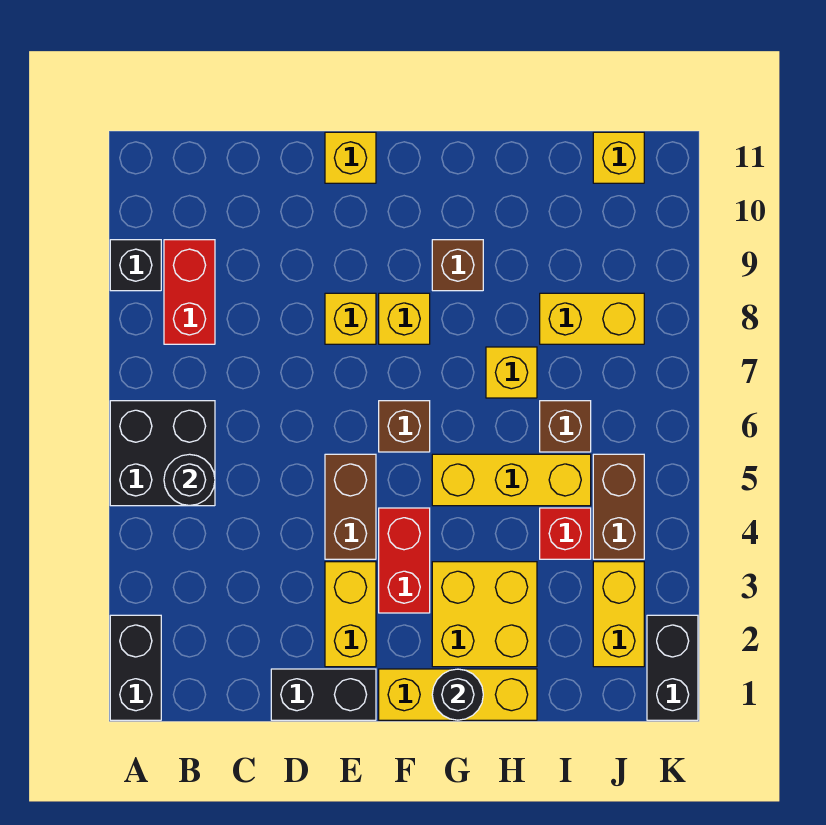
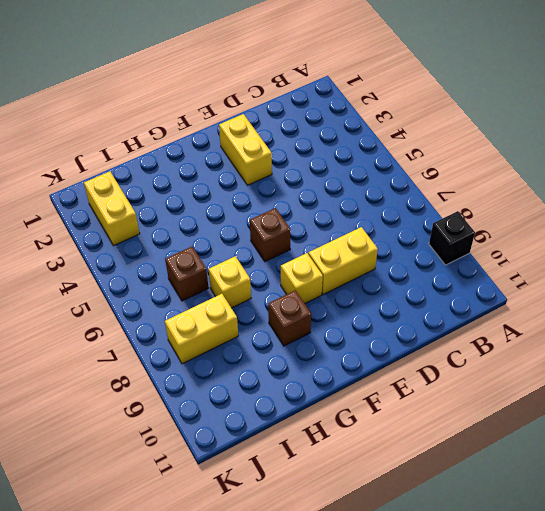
yellow brick D8:E8 level 1 -> yellow brick E8 level 1
none -> black brick A1:A2 level 1
none -> black brick A5:B6 level 1
none -> red brick B8:B9 level 1

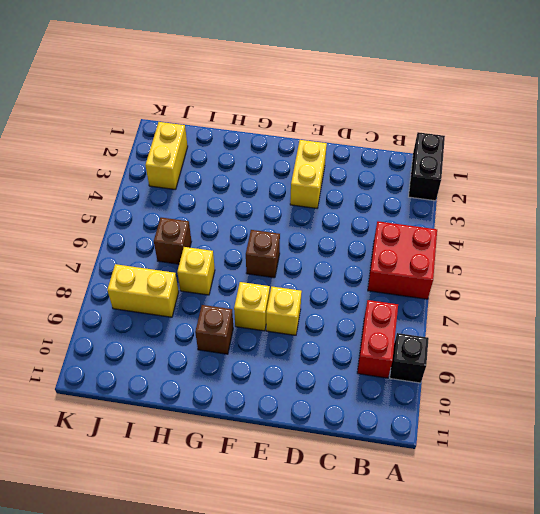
red brick A5:B6 level 1 -> black brick A5:B6 level 1
none -> black brick D1:E1 level 1
none -> brown brick E4:E5 level 1
none -> yellow brick E11 level 1

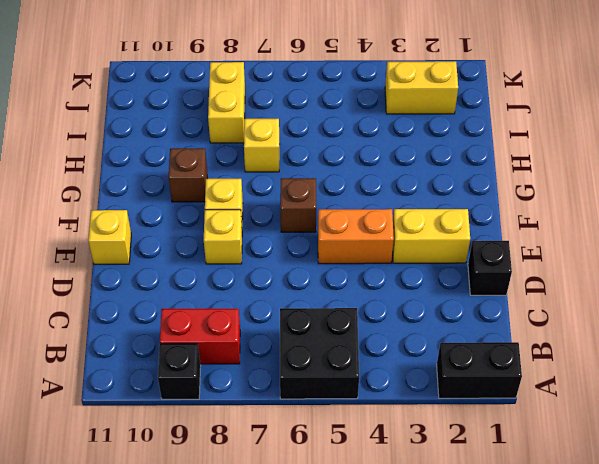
black brick D1 level 1 -> black brick D1:E1 level 1
orange brick E4:E5 level 1 -> brown brick E4:E5 level 1
none -> yellow brick F1:H1 level 1
none -> red brick F3:F4 level 1
none -> yellow brick G2:H3 level 1

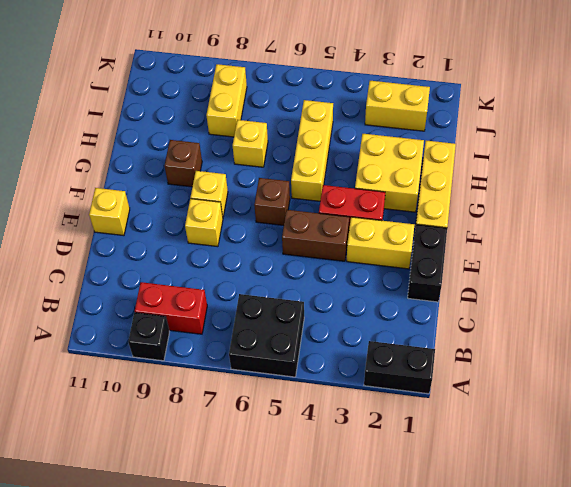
none -> red brick I4 level 1
none -> brown brick I6 level 1
none -> brown brick J4:J5 level 1

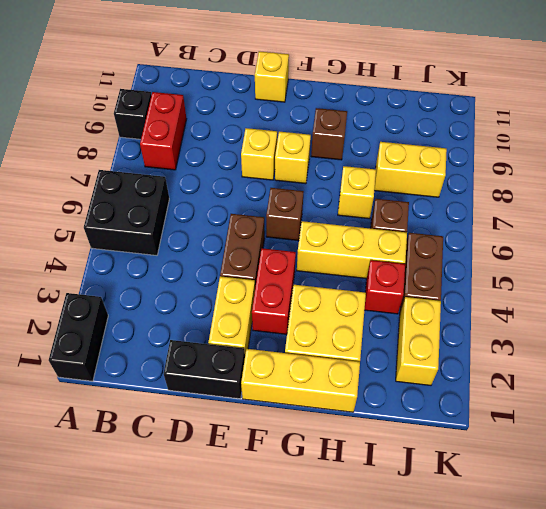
none -> yellow brick J11 level 1
none -> black brick K1:K2 level 1
none -> black round brick B5 level 2

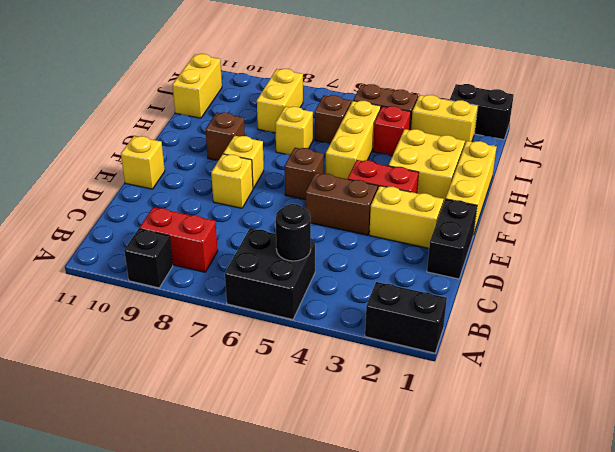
yellow brick I11:J11 level 1 -> yellow brick J11 level 1
none -> black round brick G1 level 2

